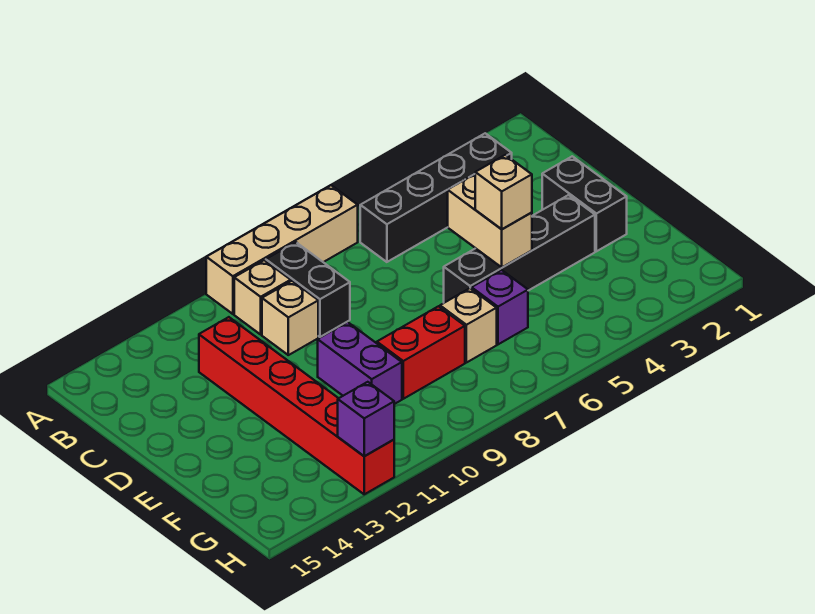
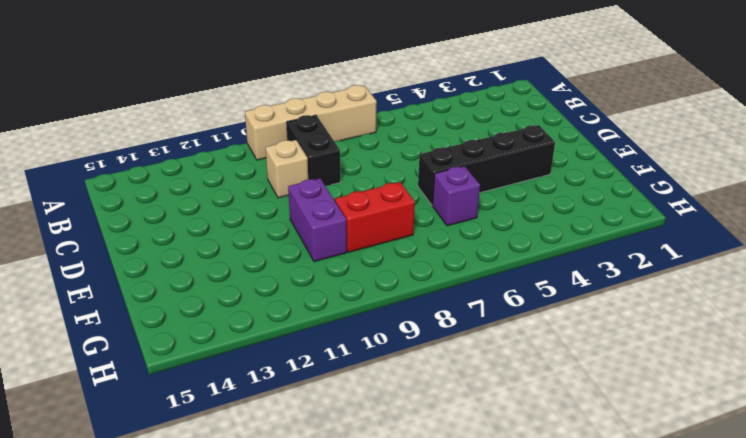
none -> black brick B3:B6 level 1
none -> tan brick B10 level 1
none -> red brick C12:H12 level 1

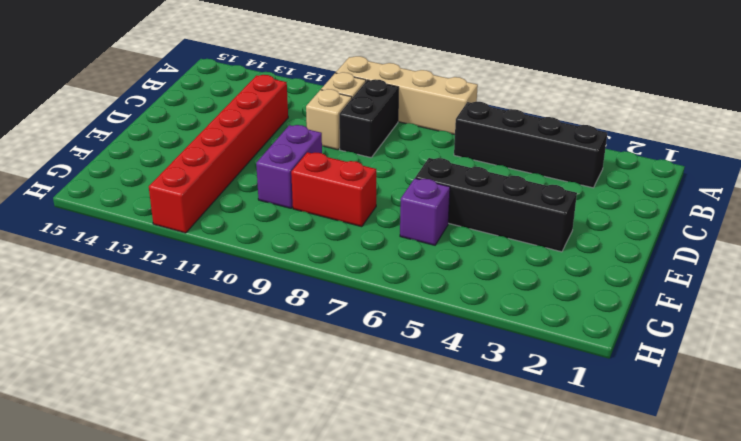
none -> black brick D2:E2 level 1
none -> tan brick F7 level 1
none -> tan brick D5:E5 level 2

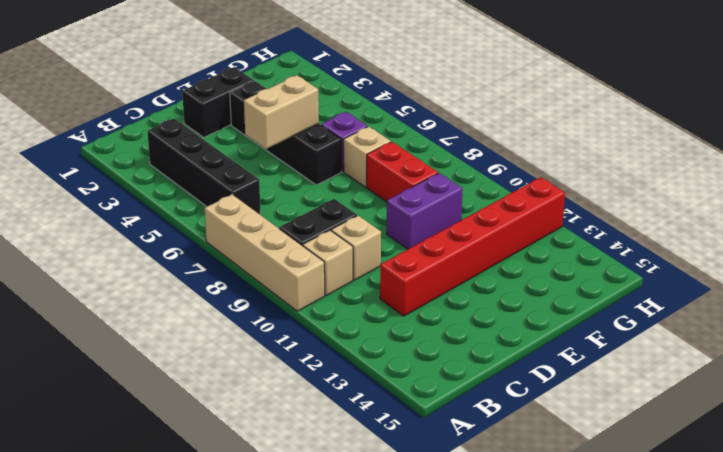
none -> purple brick H12 level 2
none -> tan brick E5 level 3

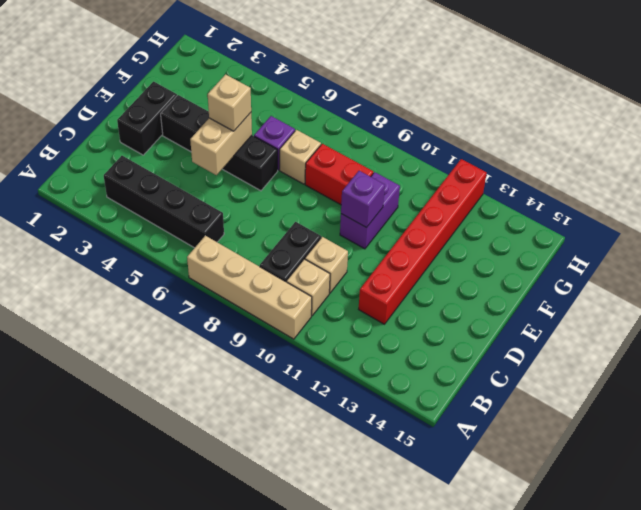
purple brick E10 level 2 -> purple brick H12 level 2

